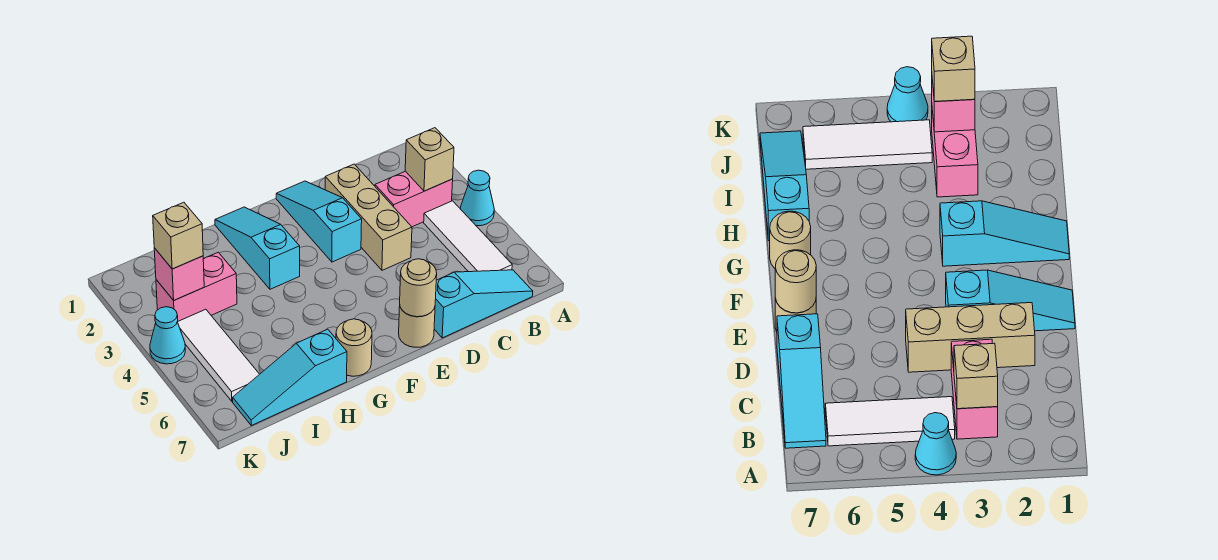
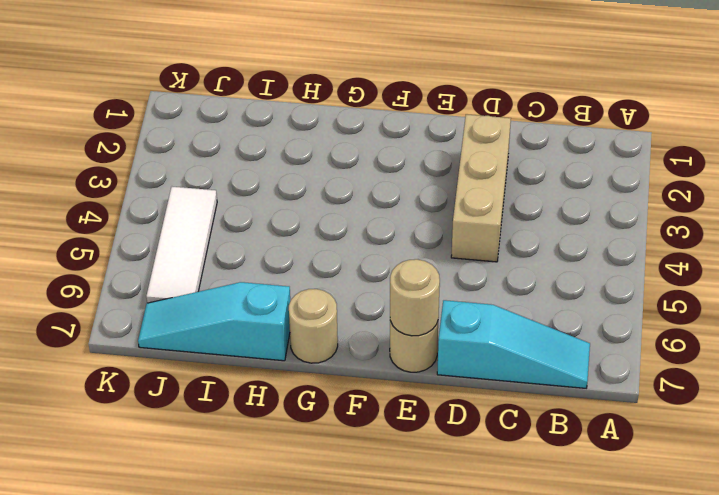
none -> cyan cone A4 level 1
none -> pink brick B3:C3 level 1
none -> white tile B4:B6 level 1

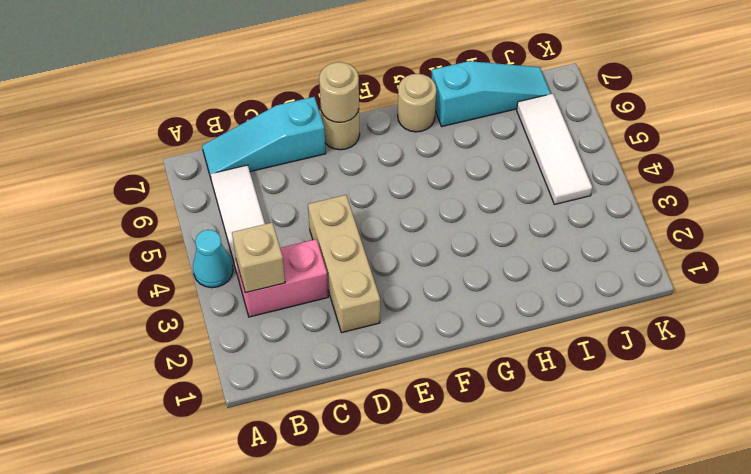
none -> cyan slope E1:E3 level 1 top 3
none -> cyan slope G1:G3 level 1 top 3
none -> pink brick I3:J3 level 1

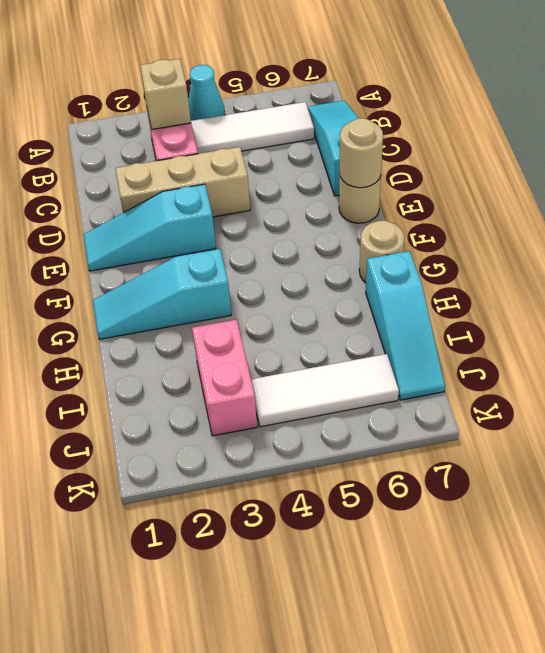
none -> cyan cone K4 level 1
none -> pink brick J3 level 2
none -> tan brick J3 level 3

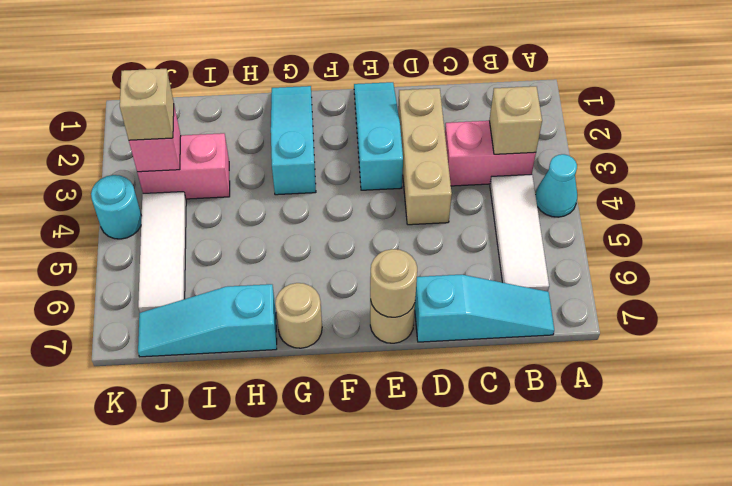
cyan round brick K4 level 1 -> cyan cone K4 level 1

